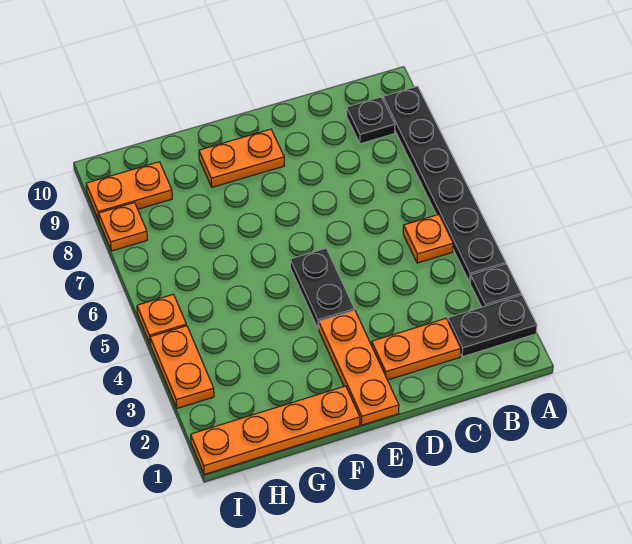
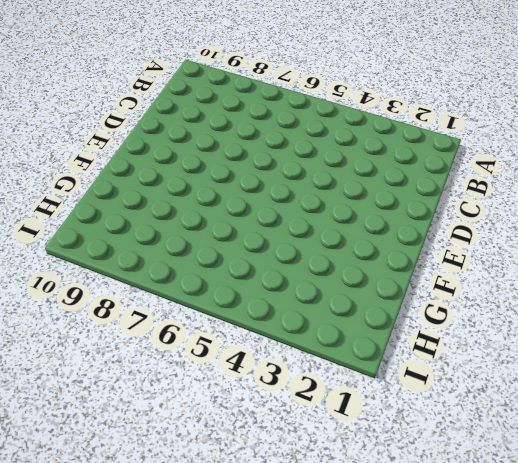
none -> black plate A2:B2 level 1
none -> black plate A3 level 1
none -> black plate A4:A9 level 1

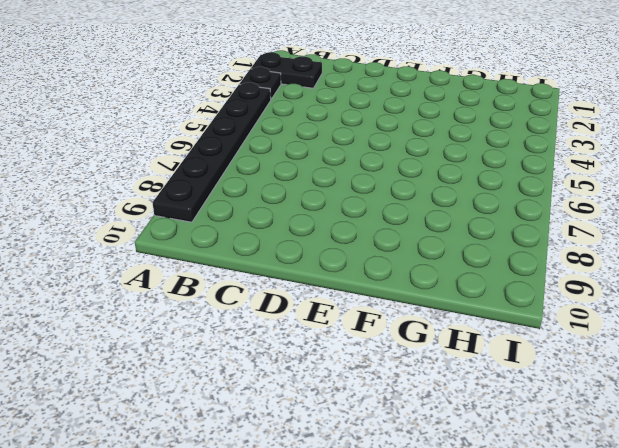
none -> orange plate B5 level 1
none -> black plate B9 level 1
none -> orange plate C2:D2 level 1

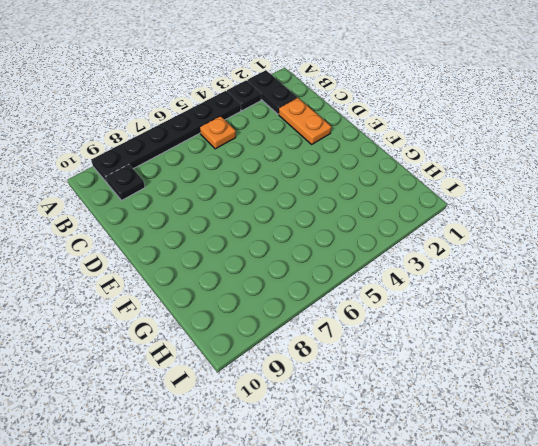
none -> orange plate E1:E3 level 1
none -> black plate E4:E5 level 1
none -> orange plate E9:F9 level 1

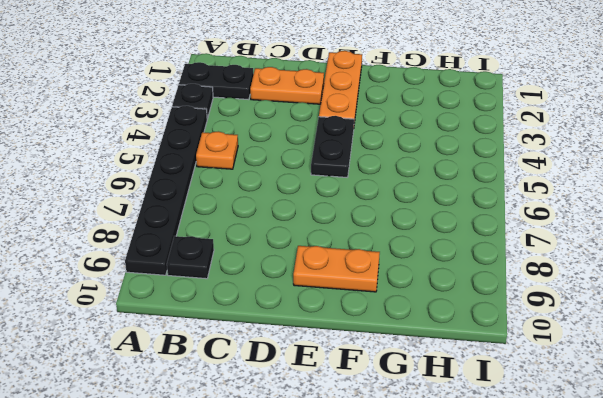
none -> orange plate F1:I1 level 1
none -> orange plate H9:I9 level 1
none -> orange plate I3:I4 level 1

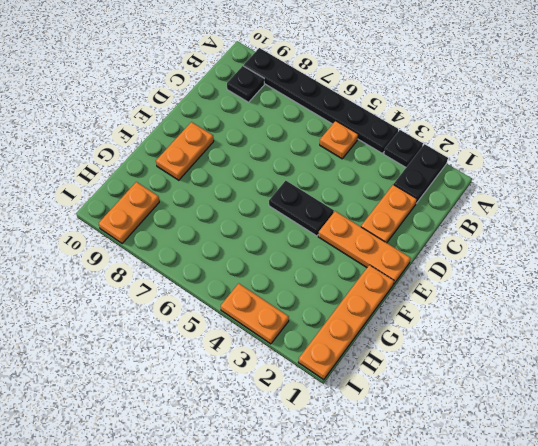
none -> orange plate I5 level 1
none -> orange plate I8 level 1

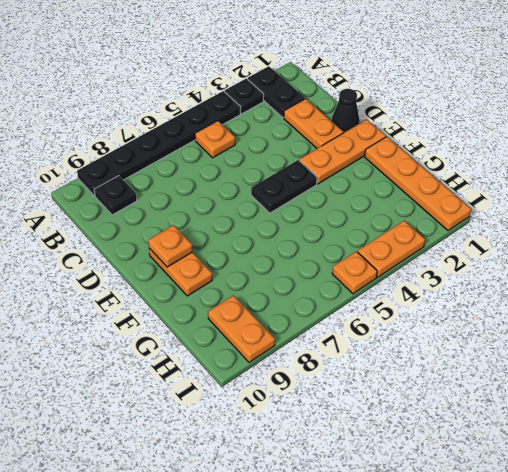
black cone D1 level 1 -> none
orange plate E9 level 2 -> orange plate I8 level 1

